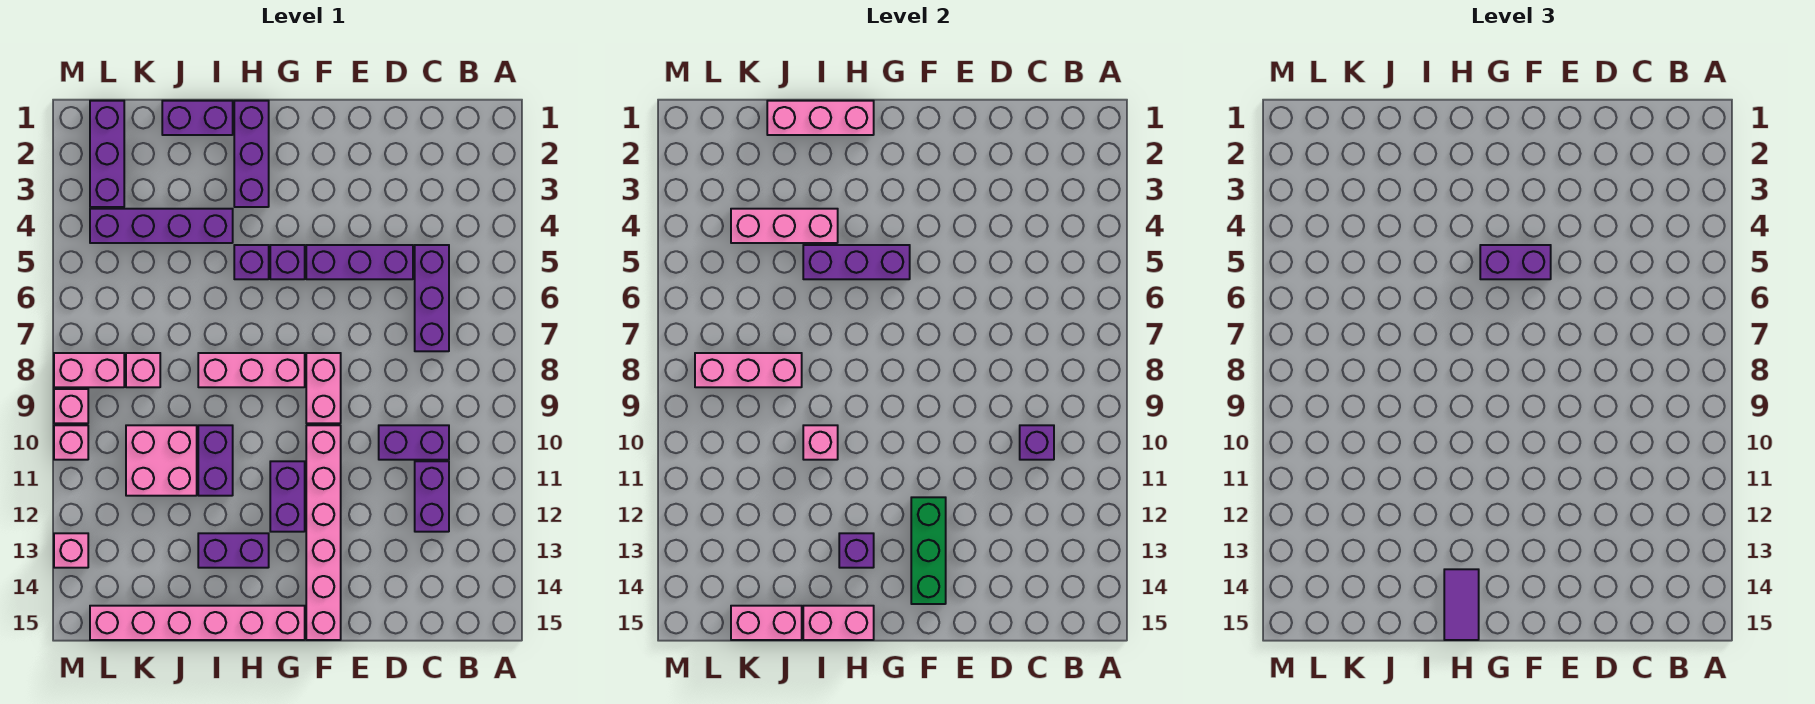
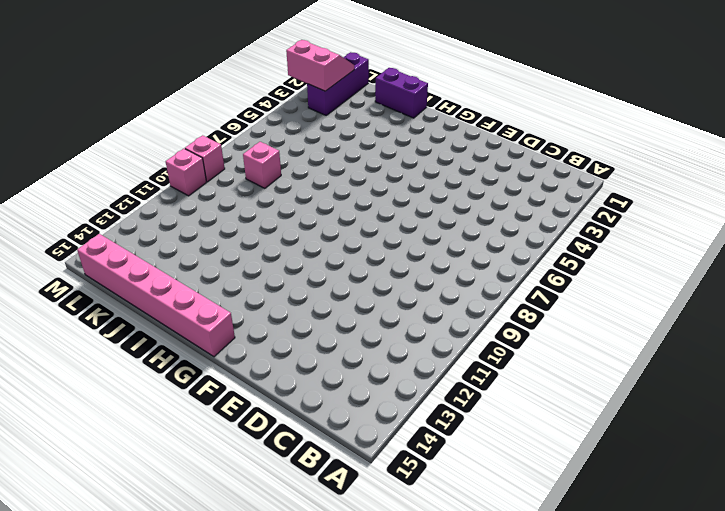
pink slope L2:M3 level 2 top 3 -> none
none -> purple brick C5:C7 level 1
none -> purple brick C10:D10 level 1
none -> purple brick C11:C12 level 1
none -> purple brick D5:F5 level 1

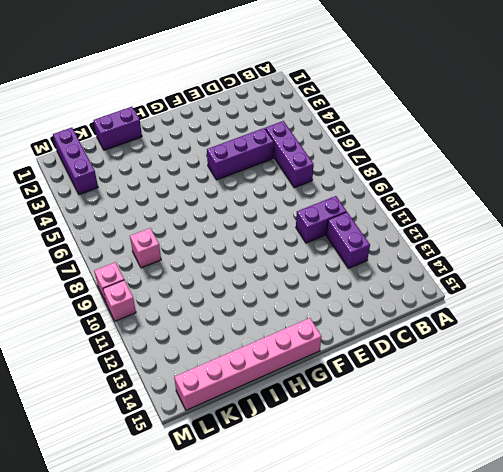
none -> pink brick F8:F9 level 1
none -> pink brick F10:F15 level 1
none -> purple brick G5 level 1
none -> pink brick G8:I8 level 1

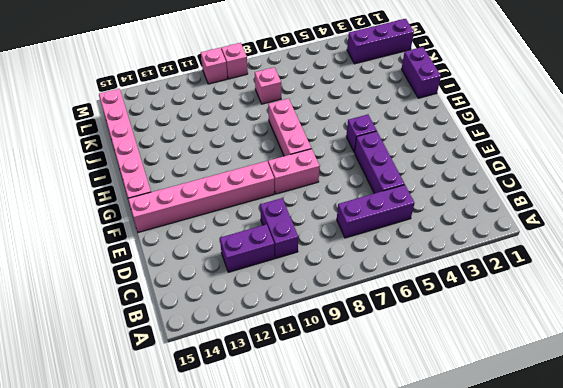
none -> purple brick G11:G12 level 1
none -> purple brick H1:H3 level 1
none -> purple brick H5 level 1
none -> purple brick H13:I13 level 1

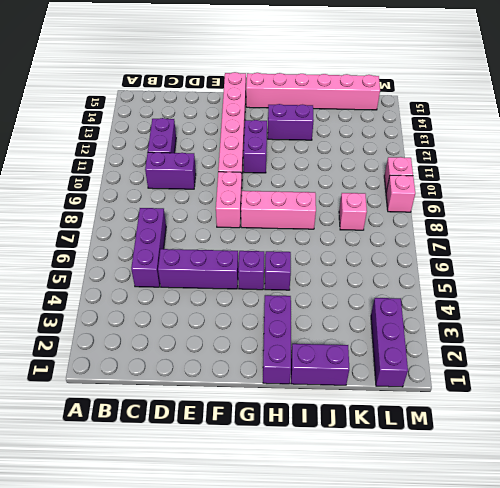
none -> purple brick I4:L4 level 1
none -> purple brick I10:I11 level 1
none -> pink brick J10:K11 level 1
none -> pink brick L8:M8 level 1

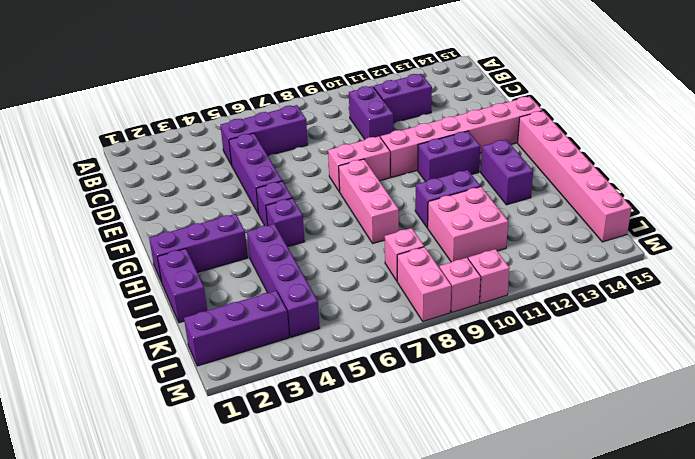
none -> pink brick M13 level 1
none -> purple brick C10 level 2
none -> green brick F12:F14 level 2
none -> purple brick G5:I5 level 2

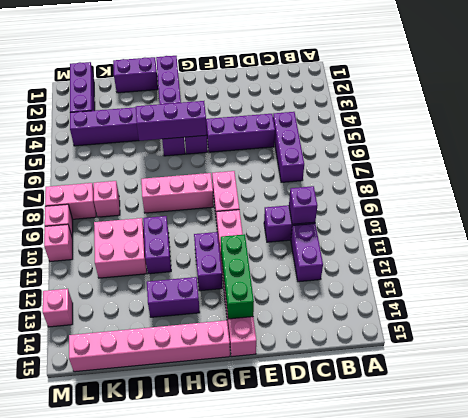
none -> pink brick H1:J1 level 2
none -> purple brick H13 level 2
none -> pink brick H15:I15 level 2
none -> pink brick I4:K4 level 2

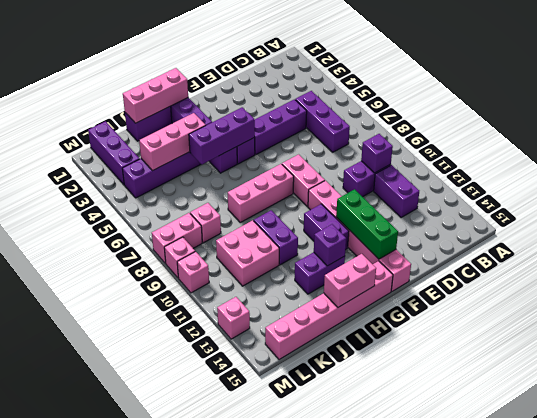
none -> pink brick I10 level 2
none -> pink brick J8:L8 level 2
none -> pink brick J15:K15 level 2
none -> purple brick F5:G5 level 3

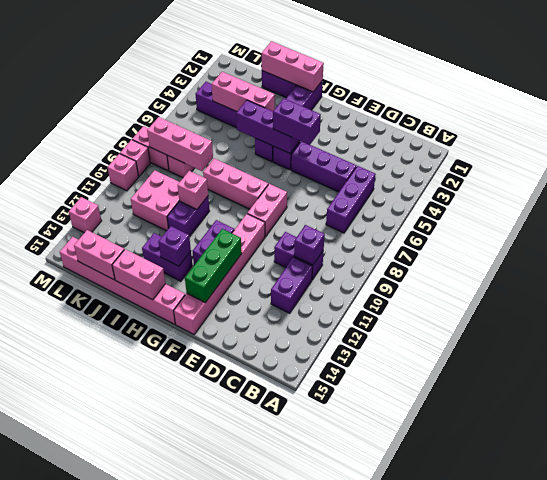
none -> purple brick L1:L3 level 1
none -> purple tile H14:H15 level 3

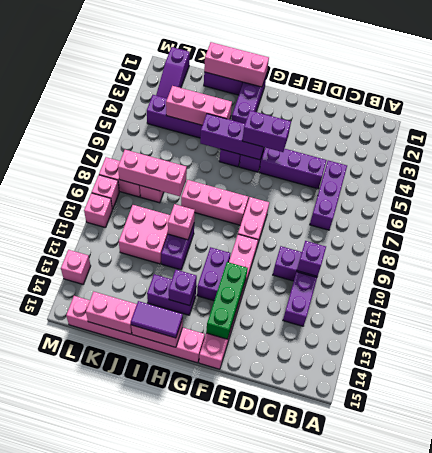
purple tile H15:I15 level 3 -> purple tile H14:H15 level 3
purple slope L1:L3 level 1 top 1 -> purple brick L1:L3 level 1

